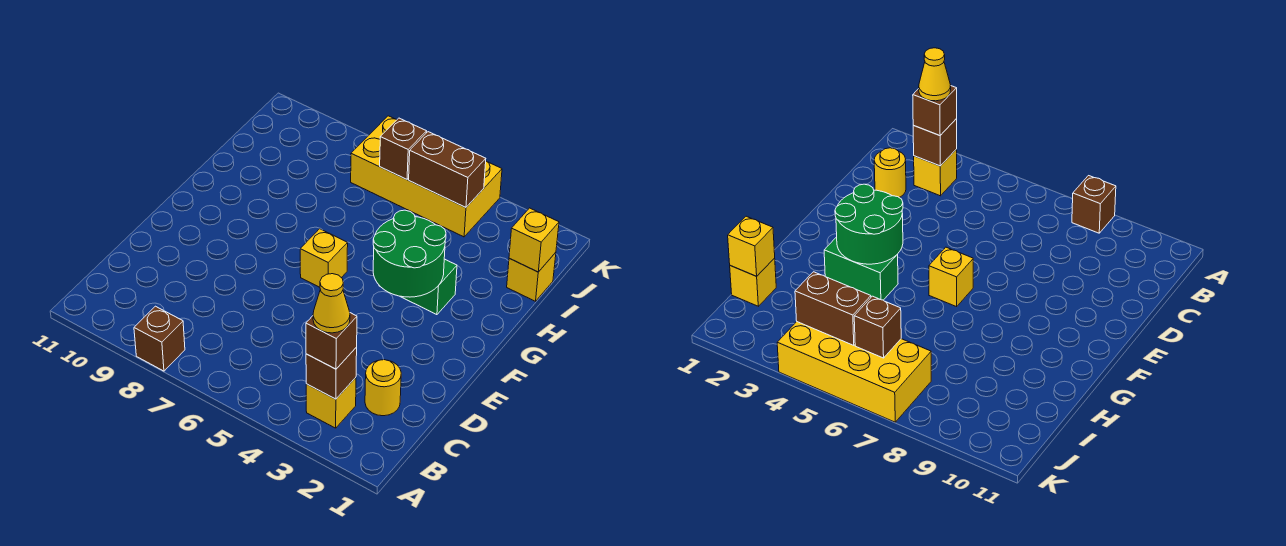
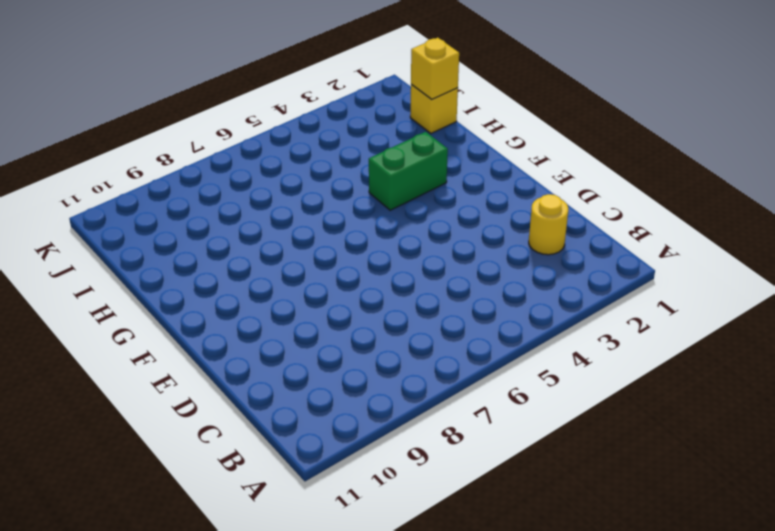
none -> brown brick A8 level 1
none -> yellow brick B3 level 1
none -> yellow brick F6 level 1

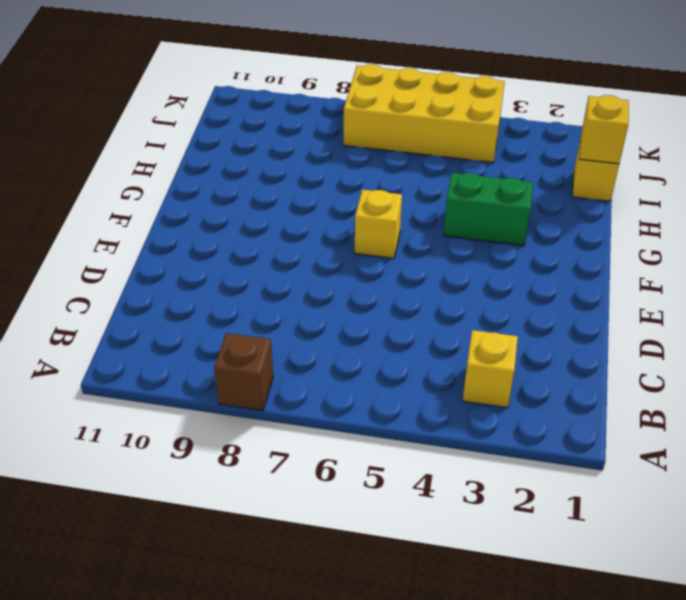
none -> yellow round brick C2 level 1
none -> brown brick B3 level 2
none -> green round brick F3:G4 level 2

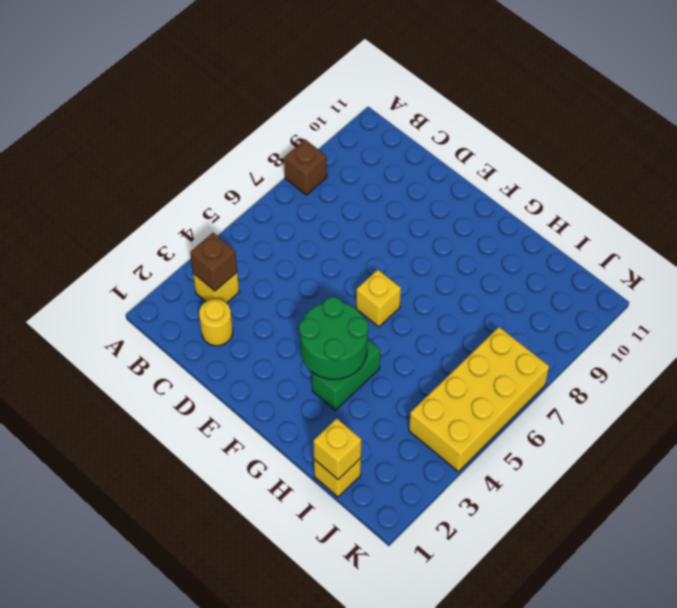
none -> brown brick J4:J5 level 2
none -> brown brick J6 level 2
none -> brown brick B3 level 3

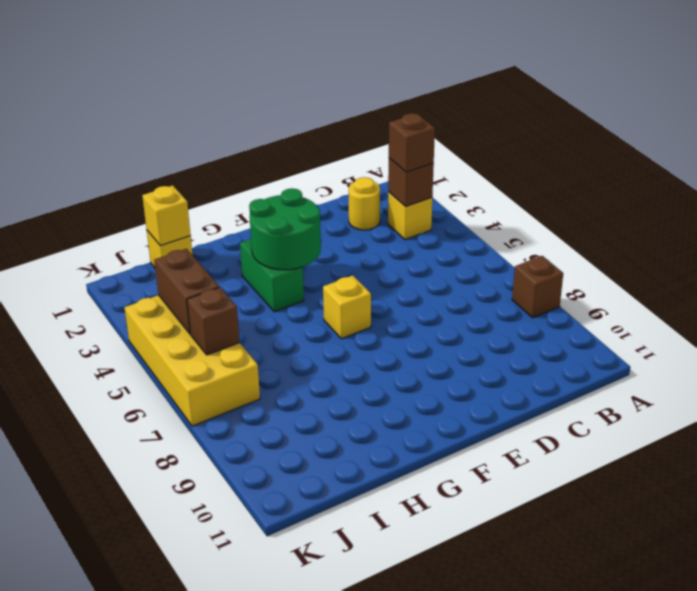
none -> yellow cone B3 level 4

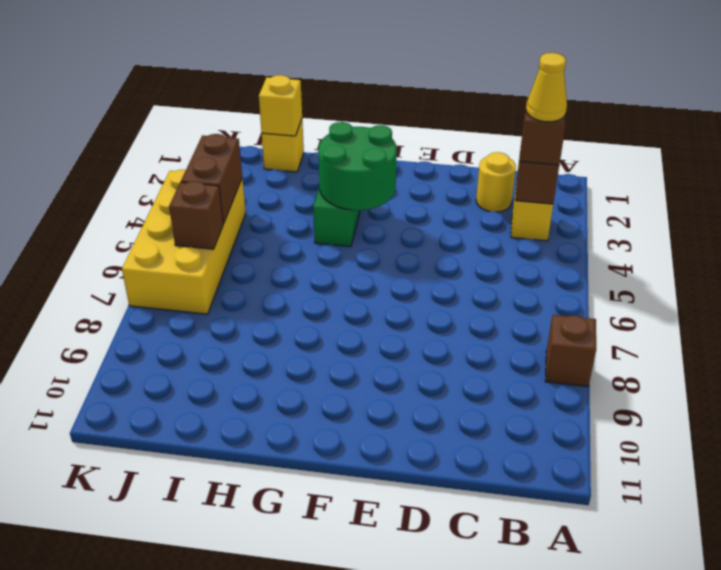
none -> yellow brick F6 level 1

